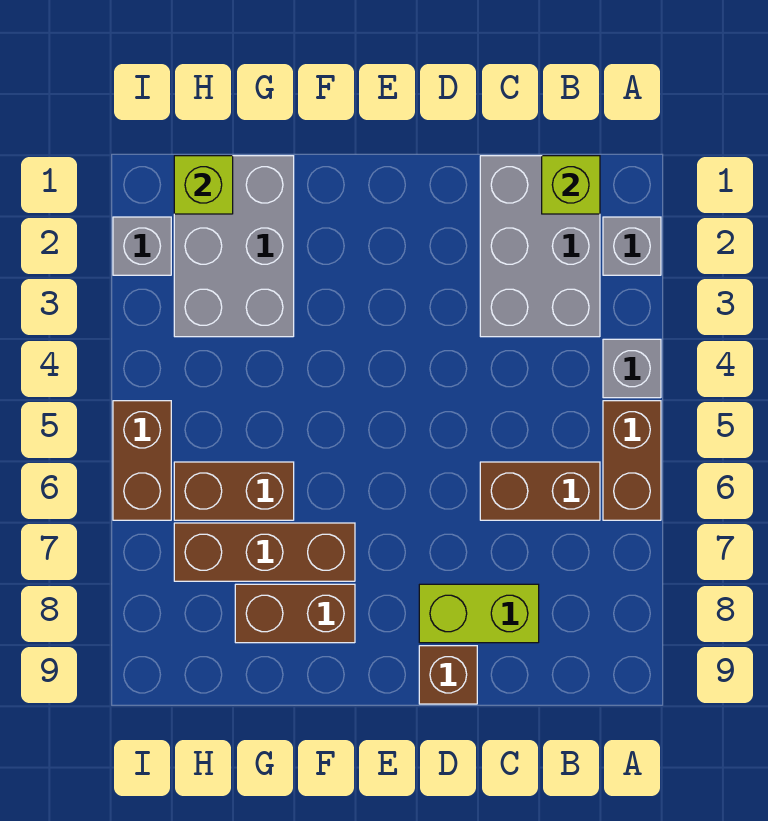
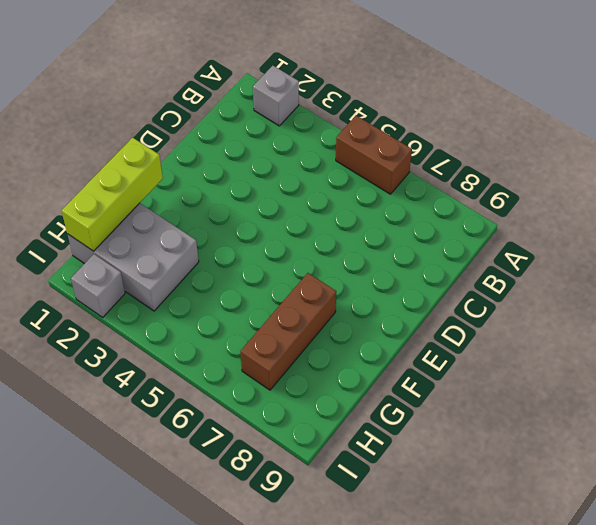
lime brick F1:H1 level 2 -> lime brick H1 level 2
none -> grey brick A4 level 1
none -> grey brick B1:C3 level 1
none -> brown brick B6:C6 level 1

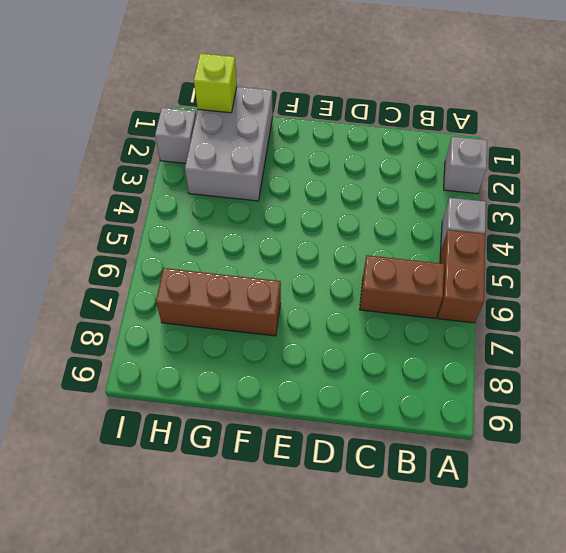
none -> grey brick B1:C3 level 1
none -> lime brick C8:D8 level 1
none -> brown brick D9 level 1

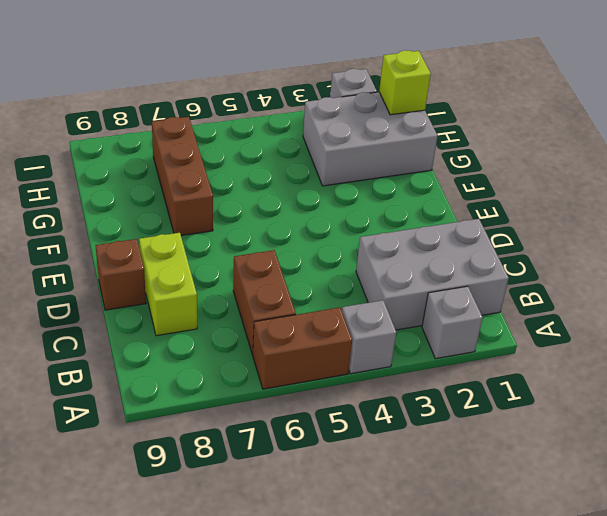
none -> brown brick F8:G8 level 1
none -> brown brick G6:H6 level 1
none -> brown brick I5:I6 level 1

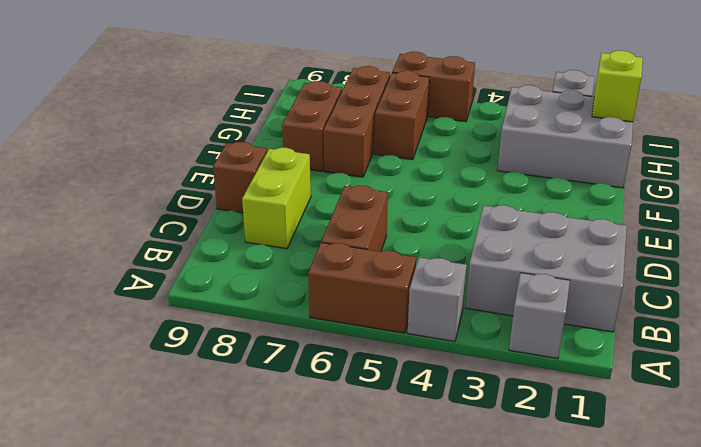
none -> lime brick B1 level 2

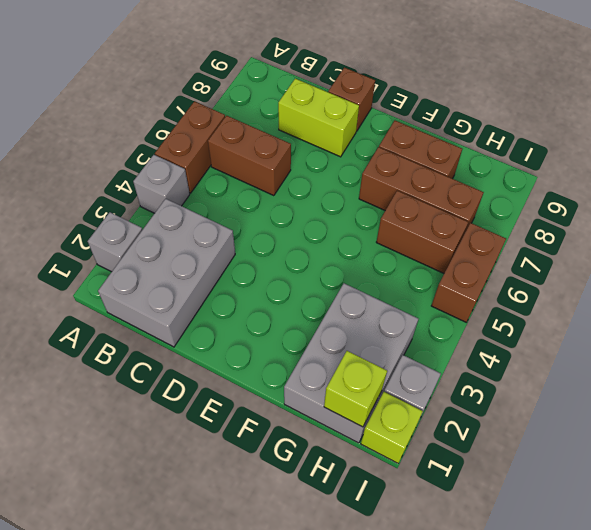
lime brick I1 level 1 -> lime brick B1 level 2

